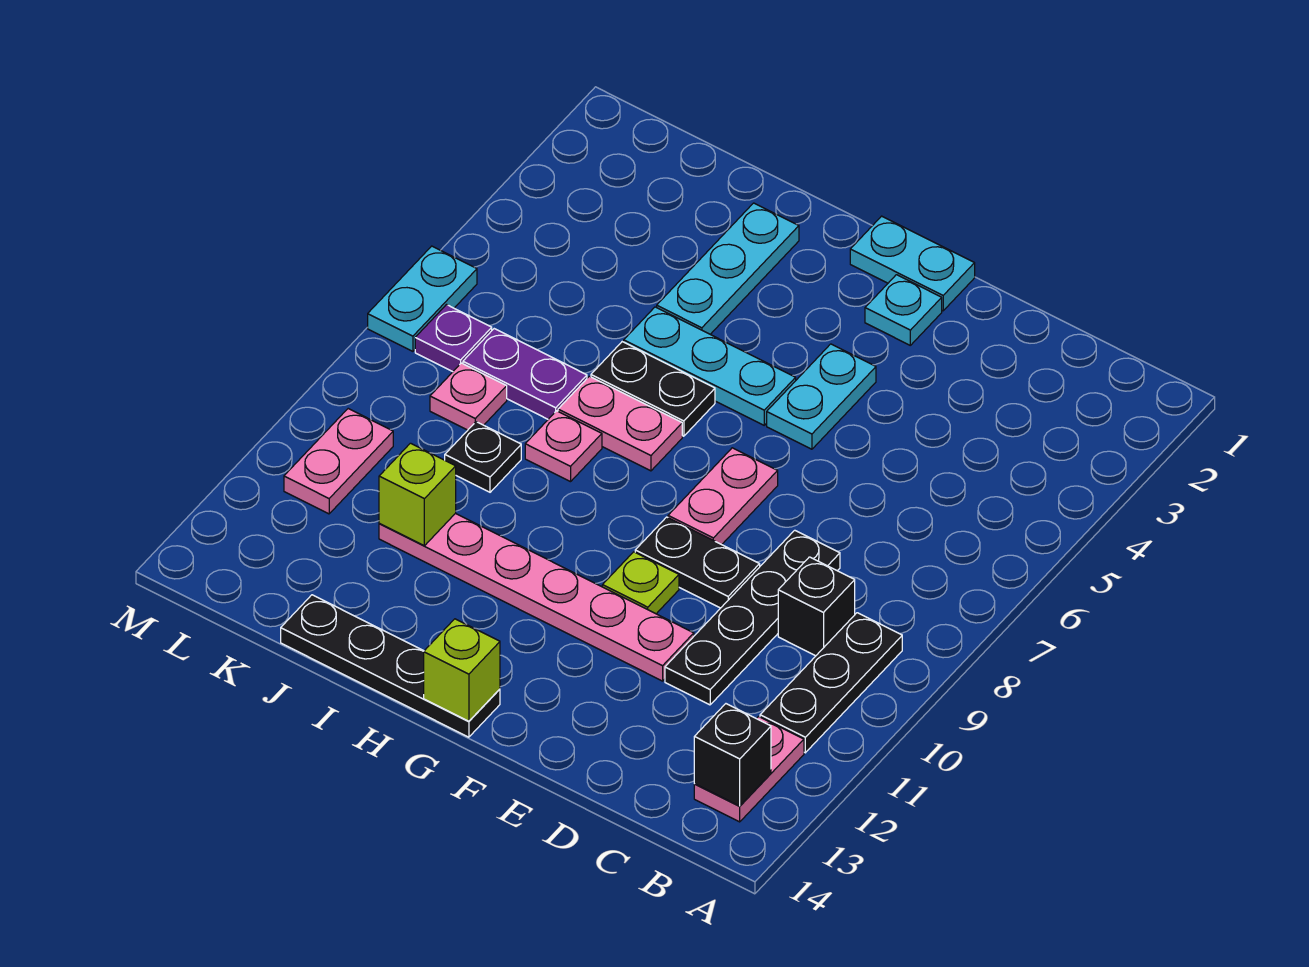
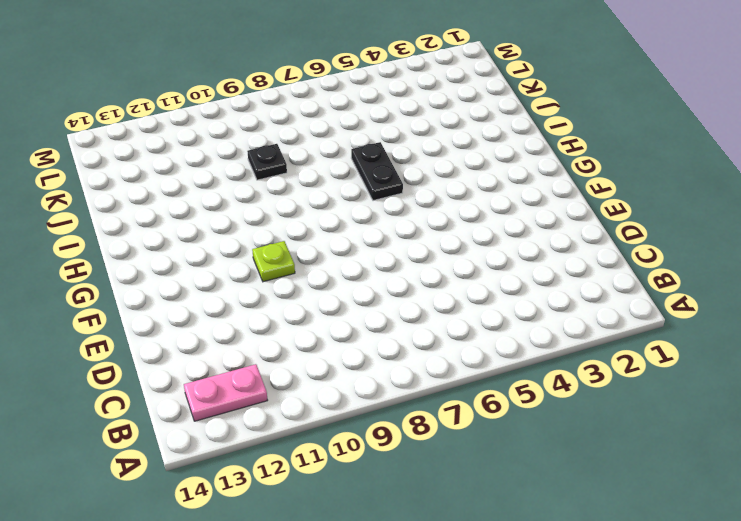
none -> black plate B9:B11 level 1
none -> black brick C9 level 1
none -> black plate D8:D11 level 1

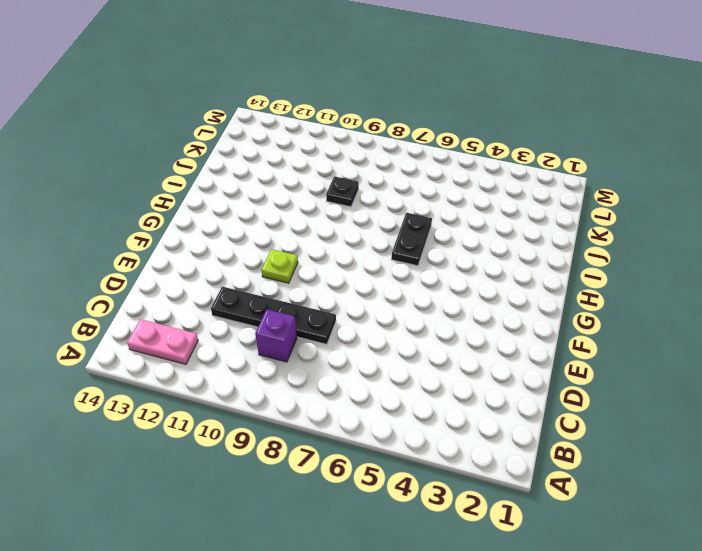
purple brick C9 level 1 -> black brick C9 level 1
none -> black plate B9:B11 level 1
none -> black plate E9:F9 level 1
none -> pink plate E11:J11 level 1

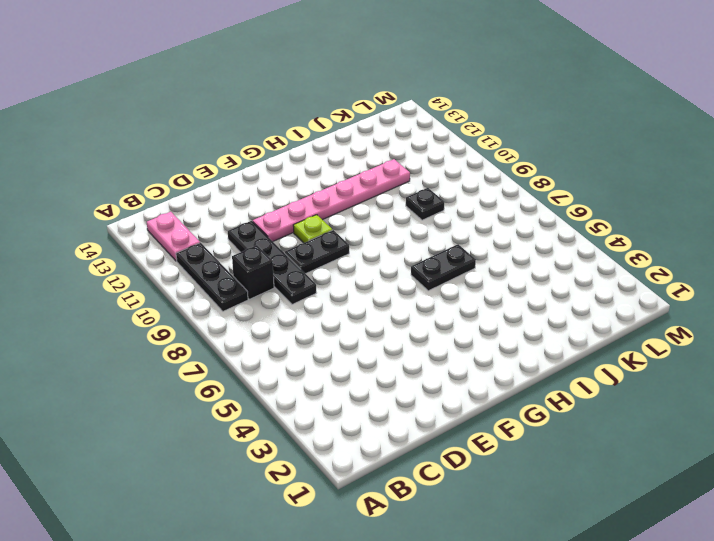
none -> cyan plate F1:G1 level 1
none -> cyan plate F2 level 1
none -> cyan plate F4:F5 level 1

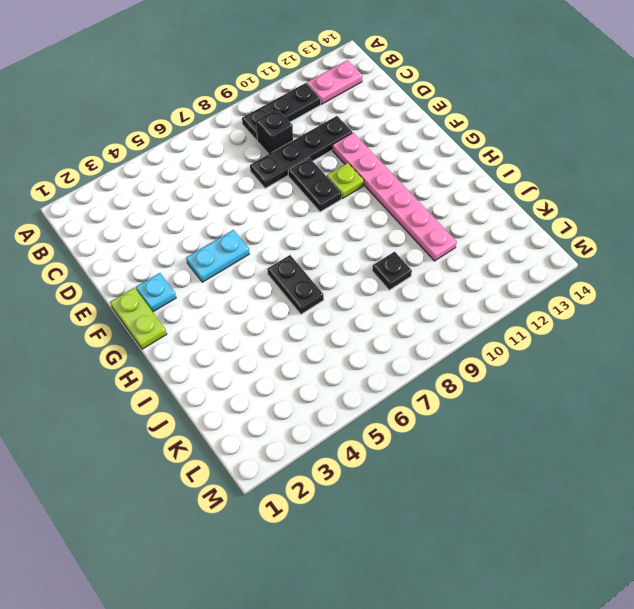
lime plate F1:G1 level 1 -> cyan plate F1:G1 level 1
none -> pink plate F7:F8 level 1
none -> cyan plate G5:I5 level 1
none -> black plate G14:J14 level 1

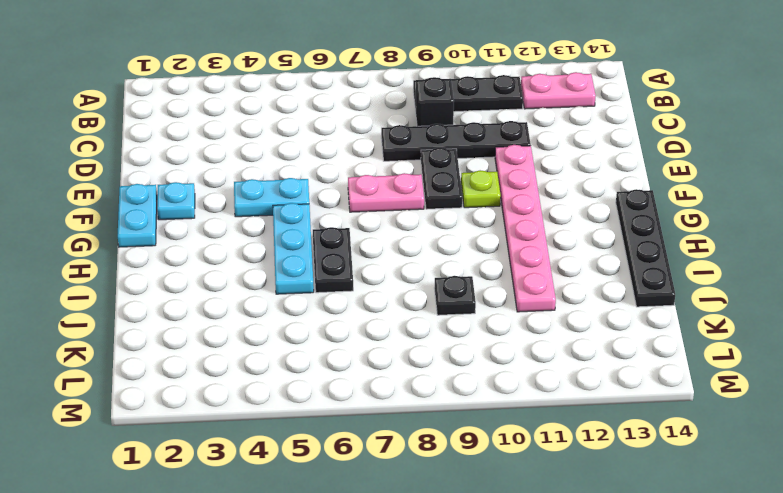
none -> pink plate H7:I7 level 1
none -> cyan plate I2:I4 level 1
none -> pink plate I8 level 1

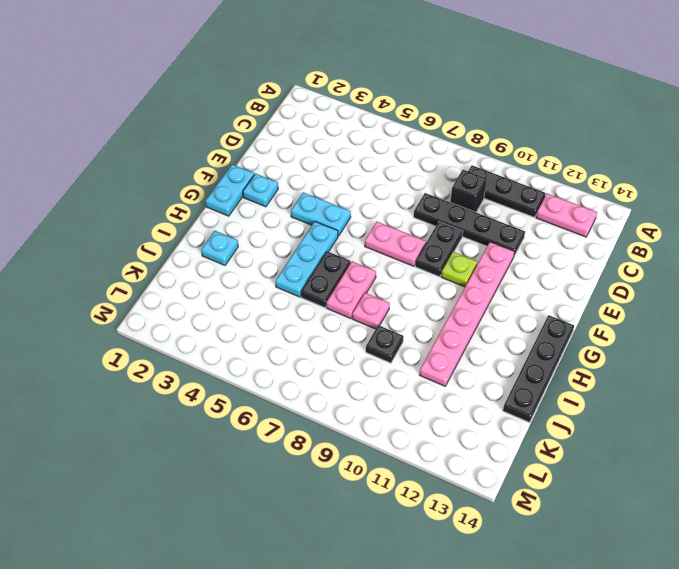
cyan plate I2 level 1 -> cyan plate I2:I4 level 1
none -> purple plate J7:K7 level 1
none -> pink plate K8 level 1
none -> purple plate L7 level 1

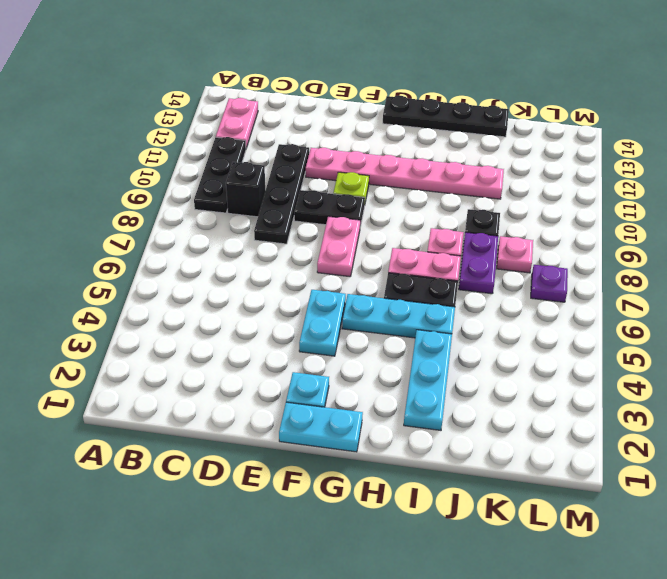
purple plate J7:J8 level 1 -> purple plate J7:K7 level 1
none -> pink plate L10:L11 level 1
none -> cyan plate M6:M7 level 1
none -> black brick B13 level 2

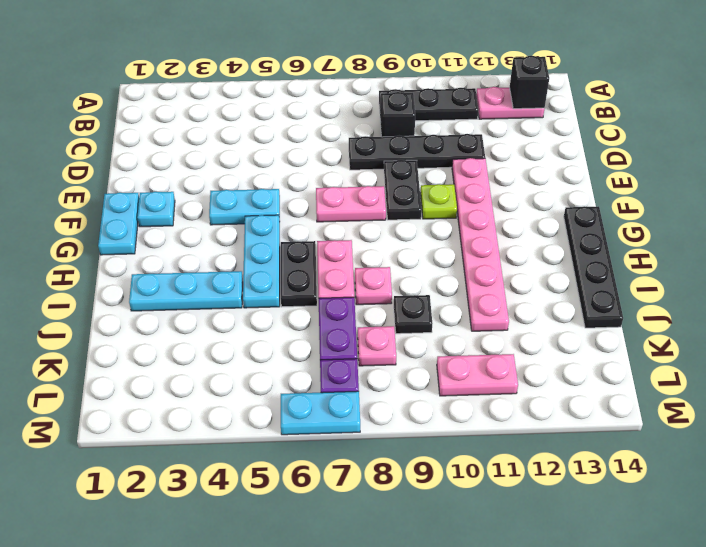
none -> lime brick G14 level 2
none -> lime brick J11 level 2

